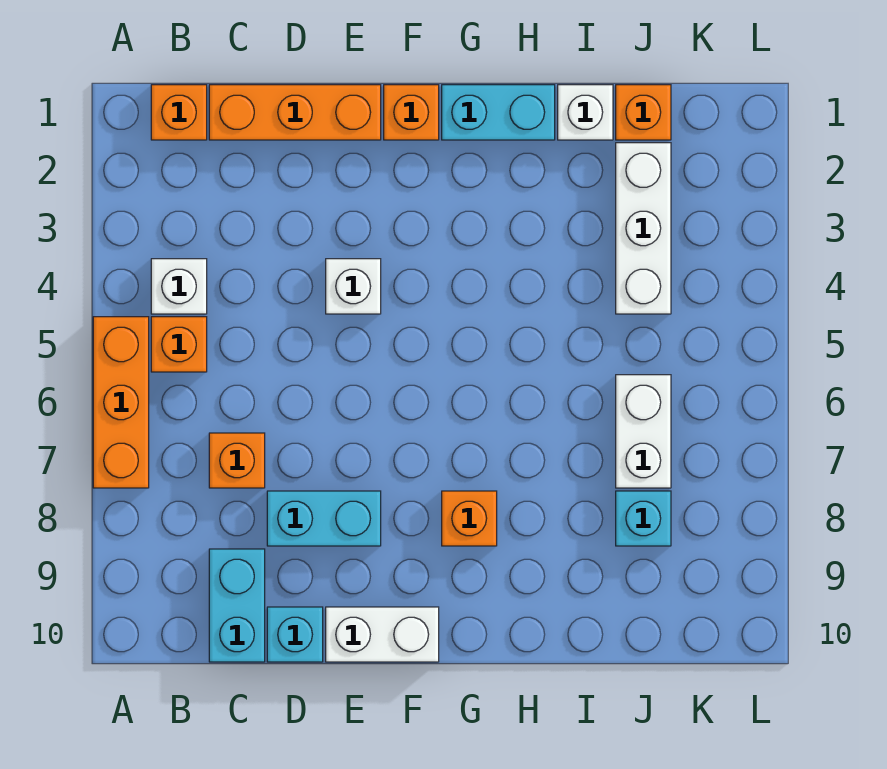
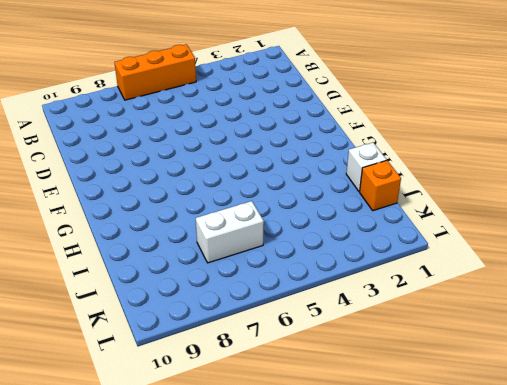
none -> orange brick B1 level 1
none -> white brick B4 level 1
none -> orange brick B5 level 1

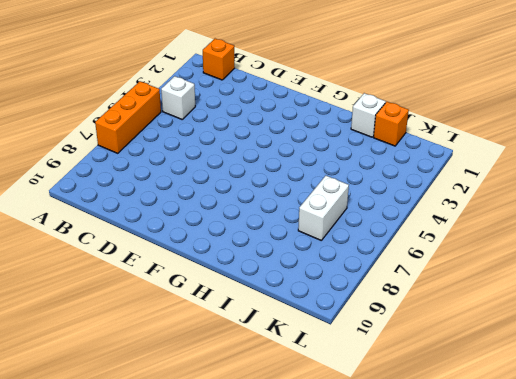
none -> orange brick B5 level 1
none -> orange brick C1:E1 level 1
none -> orange brick C7 level 1

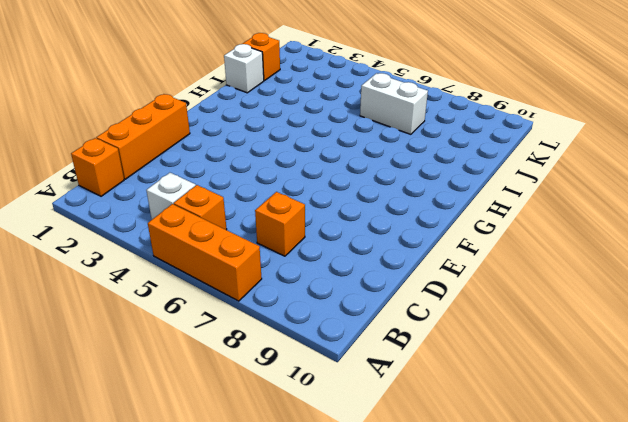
none -> cyan brick C9:C10 level 1
none -> cyan brick D8:E8 level 1
none -> cyan brick D10 level 1

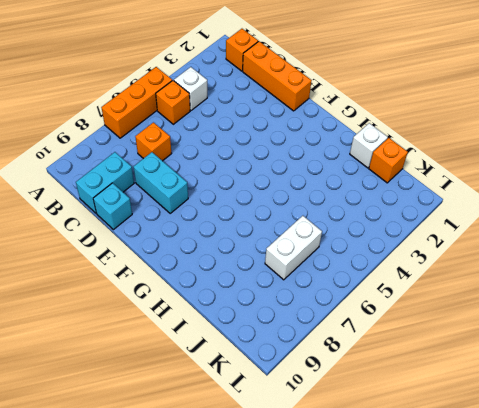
none -> white brick E4 level 1
none -> white brick E10:F10 level 1
none -> orange brick F1 level 1

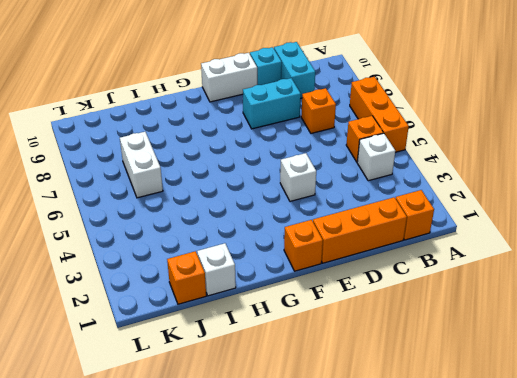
none -> cyan brick G1:H1 level 1
none -> orange brick G8 level 1
none -> white brick J2:J4 level 1

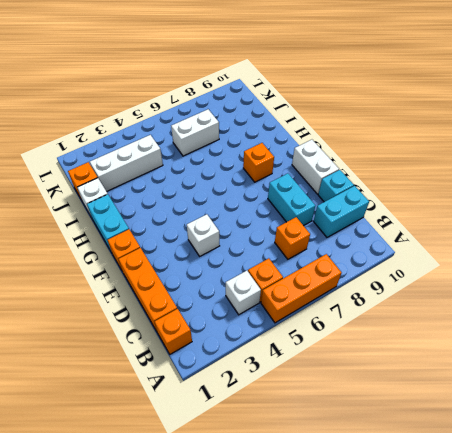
none -> cyan brick J8 level 1

